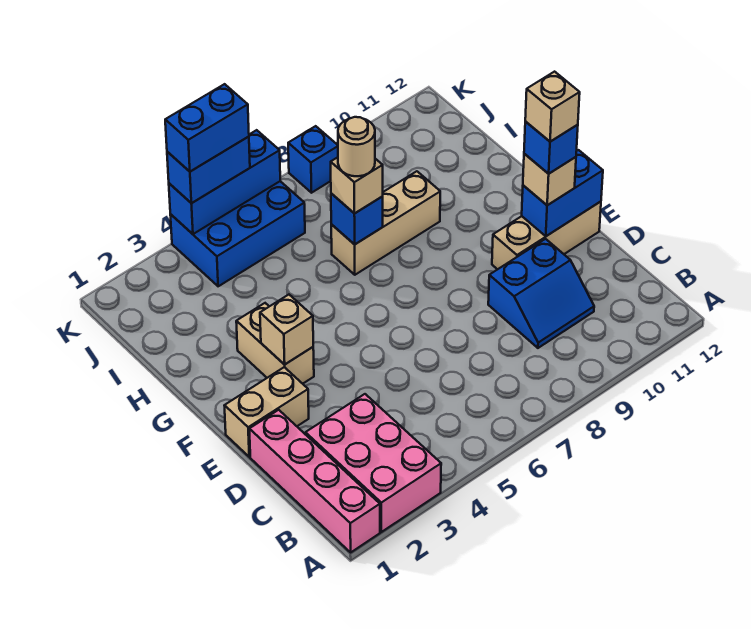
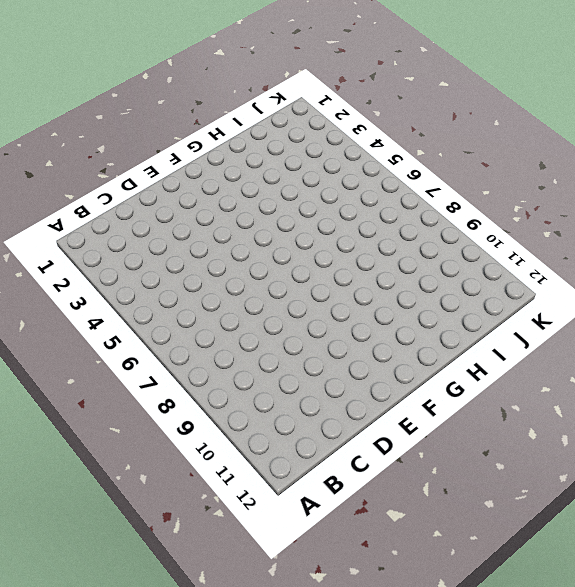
none -> pink brick A1:D1 level 1
none -> pink brick A2:C3 level 1
none -> blue slope C9:D10 level 1 top D

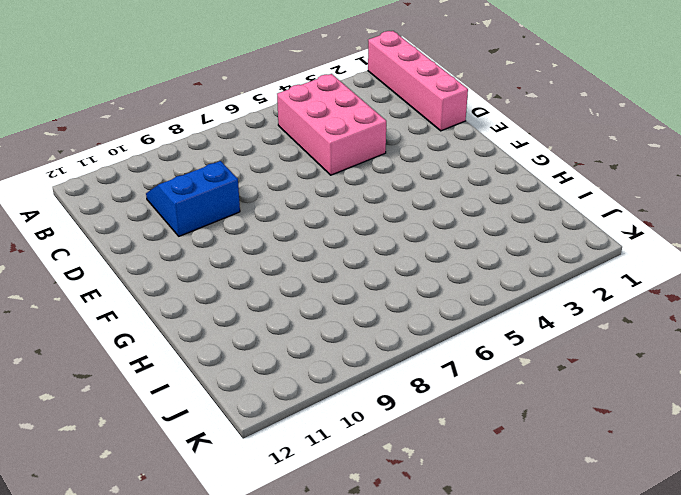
pink brick B4:D5 level 1 -> pink brick A2:C3 level 1
none -> tan brick E1:E2 level 1
none -> tan brick E10:E12 level 1
none -> tan brick F3:G3 level 1

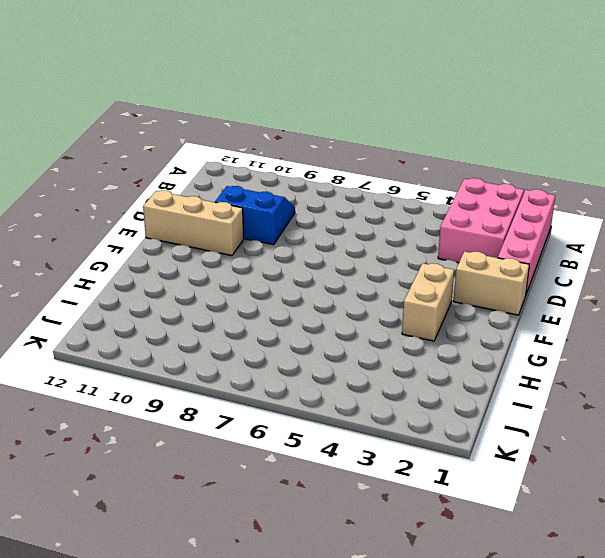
none -> tan brick H7:H9 level 1
none -> blue brick J4:K6 level 1
none -> blue brick K8 level 1

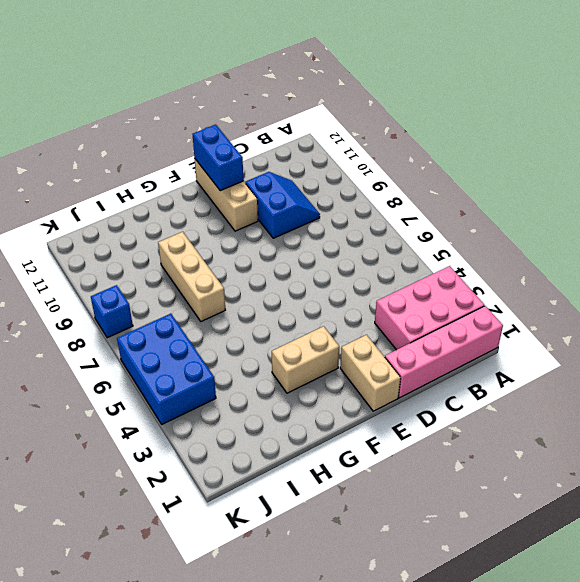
none -> tan brick F3 level 2
none -> blue brick H7 level 2
none -> blue brick K4:K6 level 2

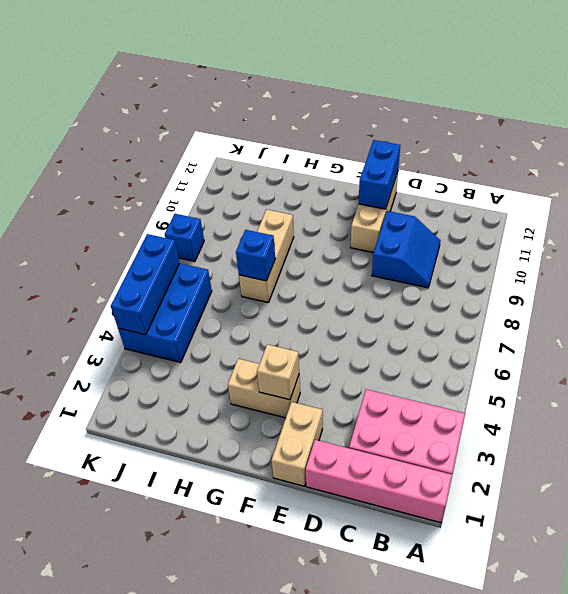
none -> tan brick E11 level 3
none -> tan brick H7 level 3
none -> blue brick K4:K5 level 3

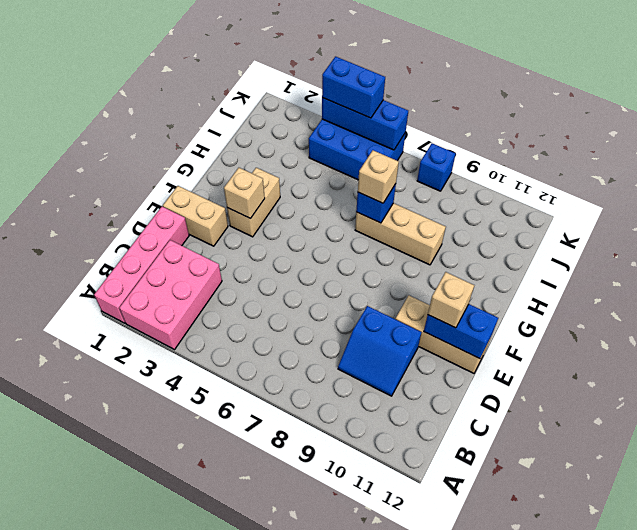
none -> blue brick E11 level 4
none -> tan round brick H7 level 4
none -> blue brick K4:K5 level 4

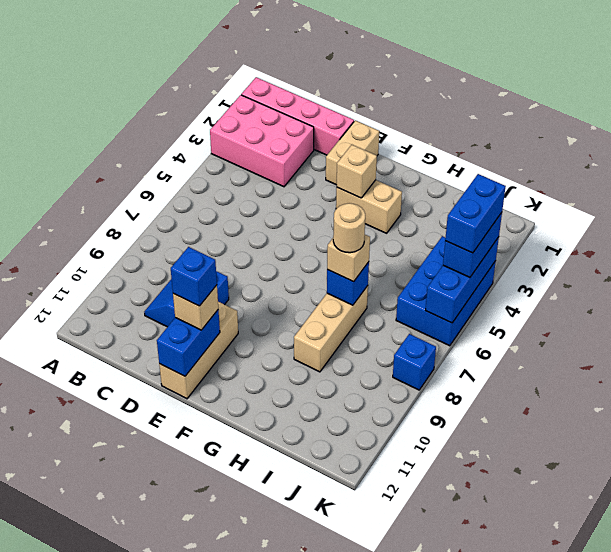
none -> tan brick E11 level 5

